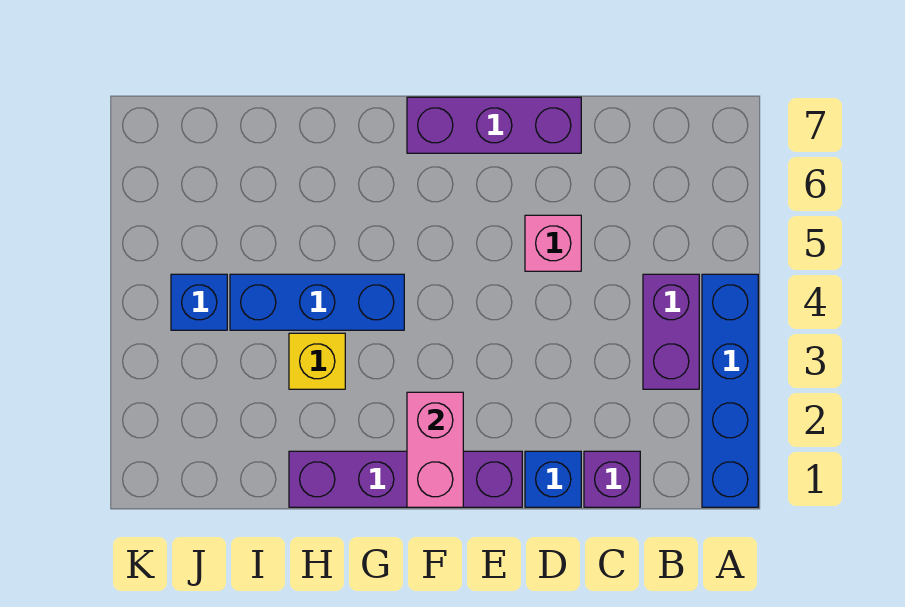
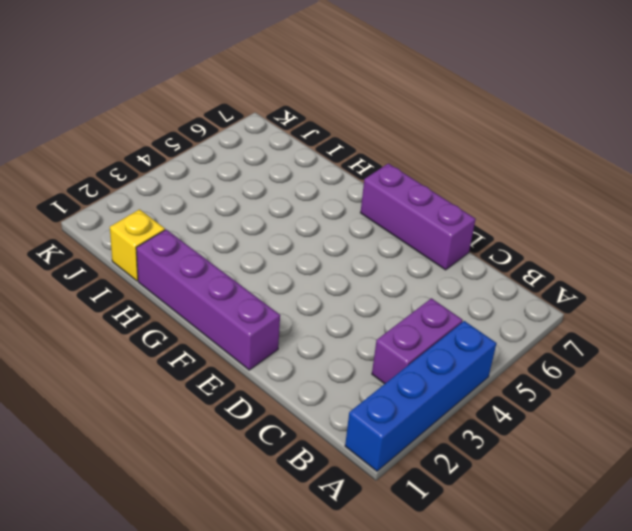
yellow brick I1 level 1 -> yellow brick H3 level 1
none -> purple brick C1 level 1
none -> blue brick D1 level 1

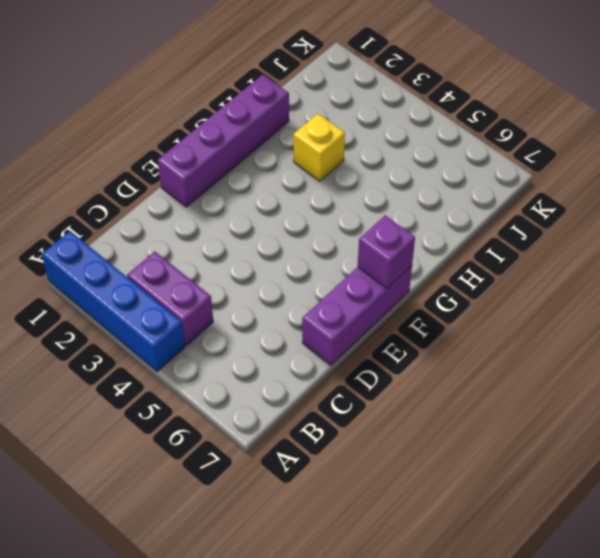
purple brick F7 level 2 -> purple brick C1 level 1
none -> blue brick D1 level 1
none -> pink brick D5 level 1

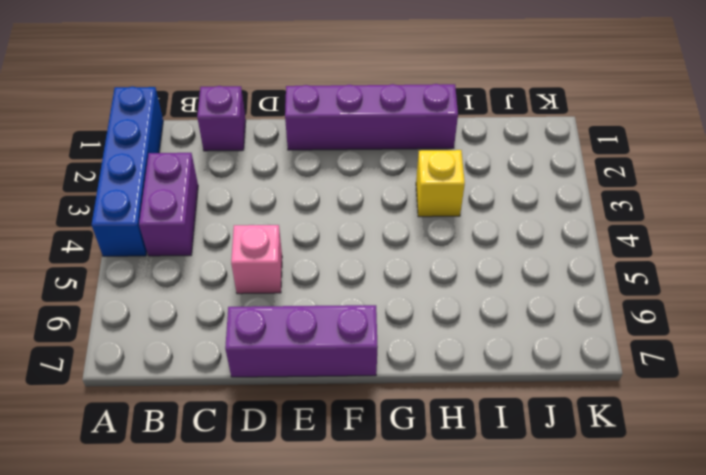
none -> blue brick D1 level 1
none -> blue brick G4:I4 level 1

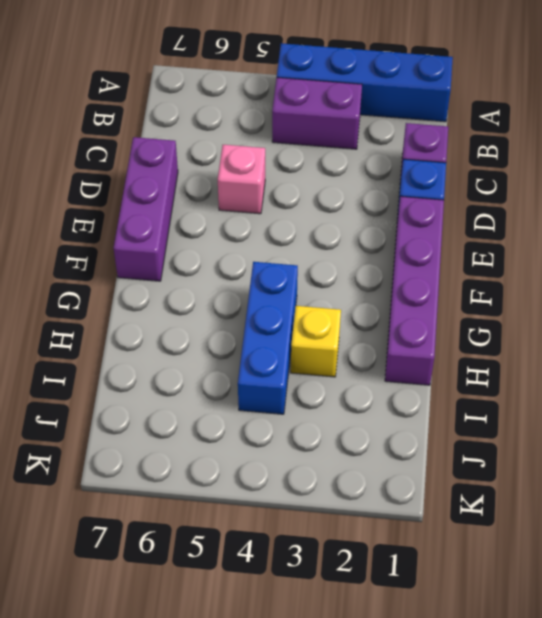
none -> blue brick J4 level 1
none -> pink brick F1:F2 level 2

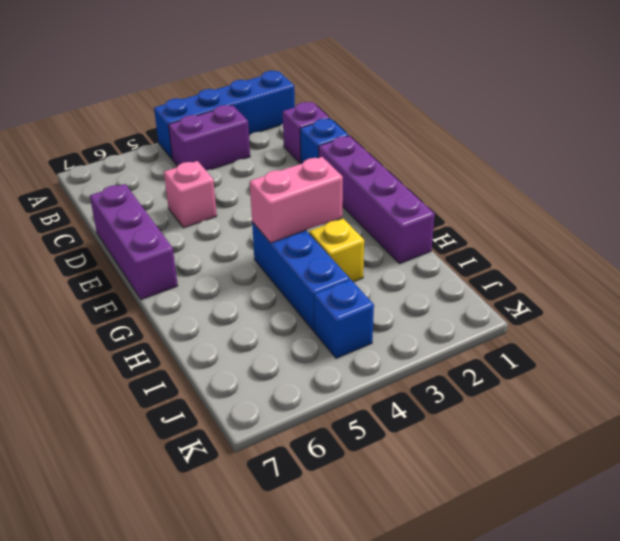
pink brick G3:G4 level 2 -> pink brick F1:F2 level 2

